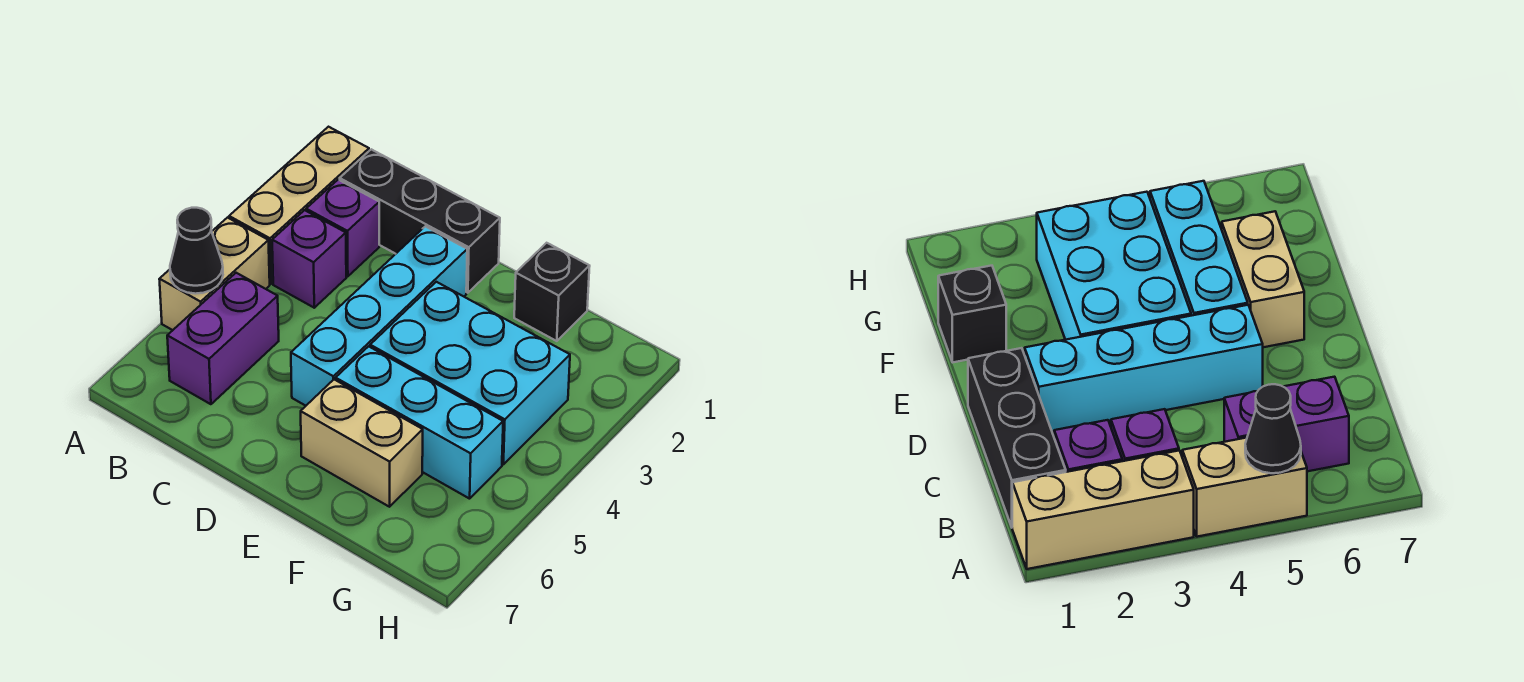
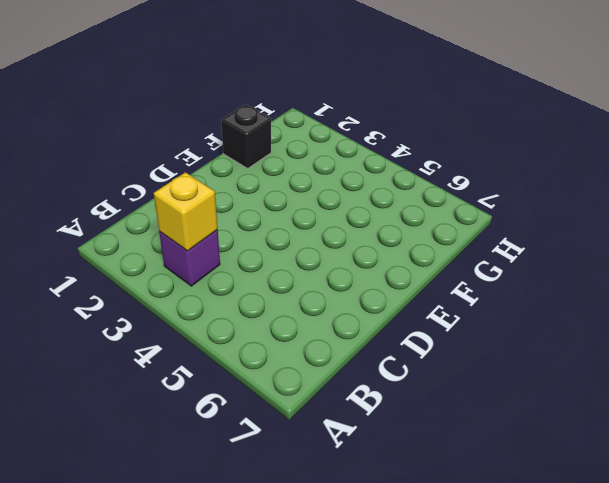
yellow brick B3 level 2 -> none
none -> tan brick A1:A3 level 1
none -> tan brick A4:A5 level 1
none -> black brick B1:D1 level 1

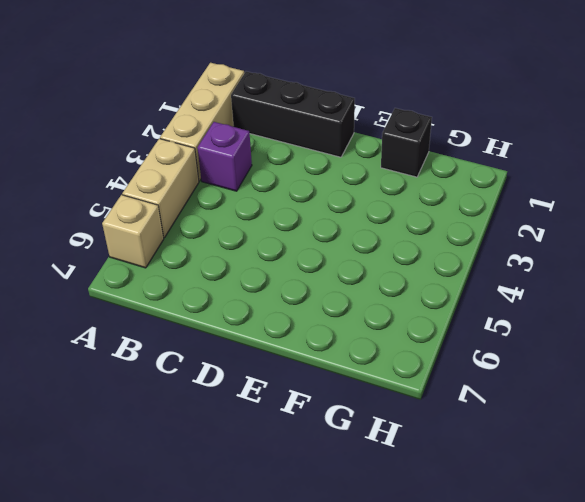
tan brick A6 level 1 -> none
none -> purple brick B2 level 1
none -> purple brick B5:B6 level 1
none -> cyan brick D2:D5 level 1

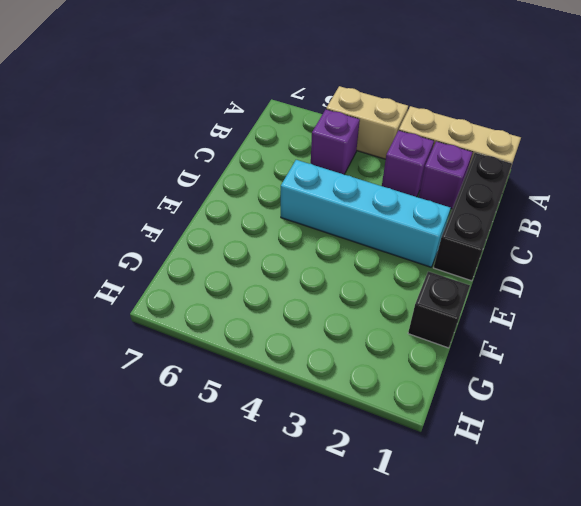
purple brick B5 level 1 -> purple brick B5:B6 level 1
none -> cyan brick E3:G4 level 1
none -> cyan brick E5:G5 level 1
none -> tan brick E6:F6 level 1

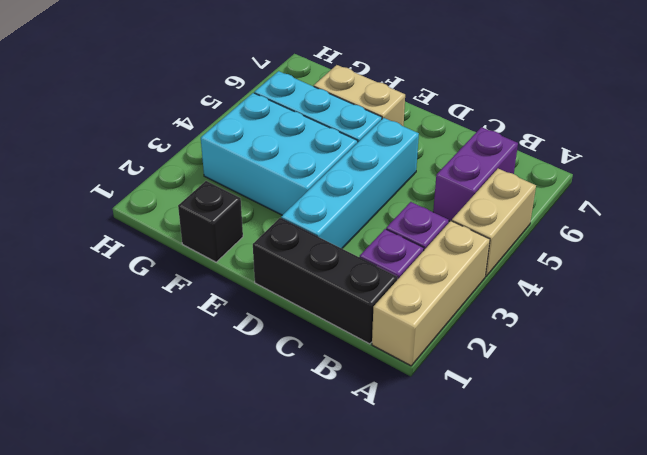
none -> black cone A5 level 2

